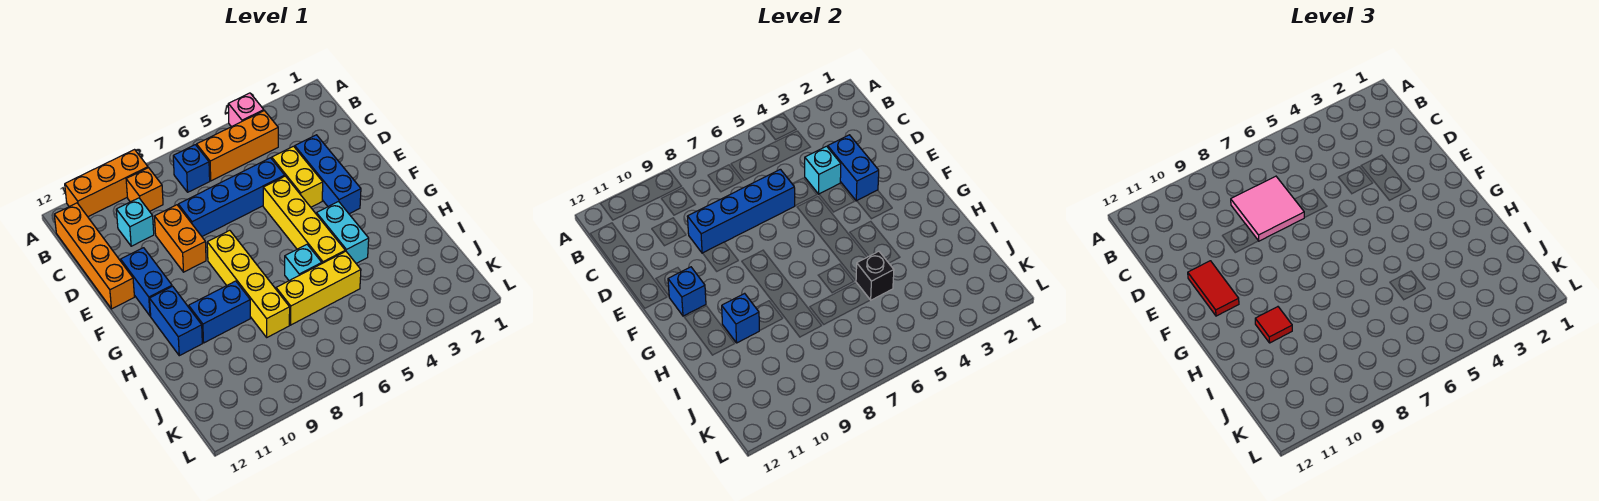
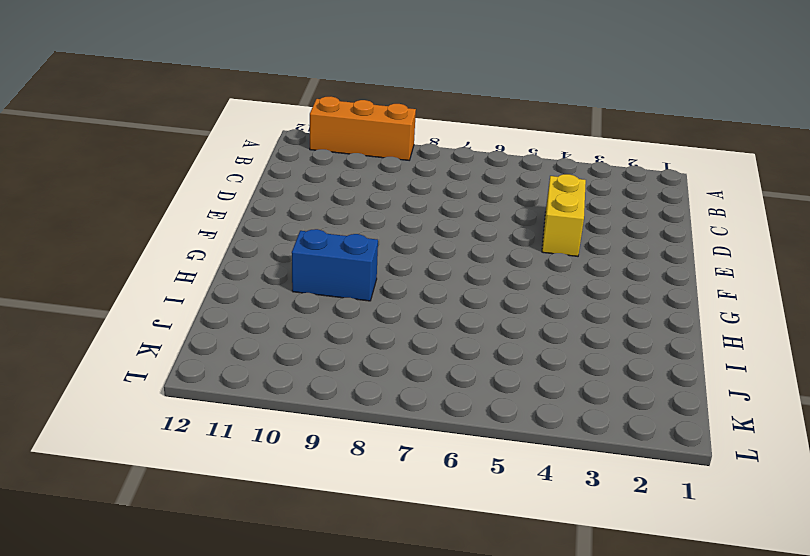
none -> pink brick A4 level 1
none -> orange brick B4:B6 level 1
none -> blue brick B7 level 1

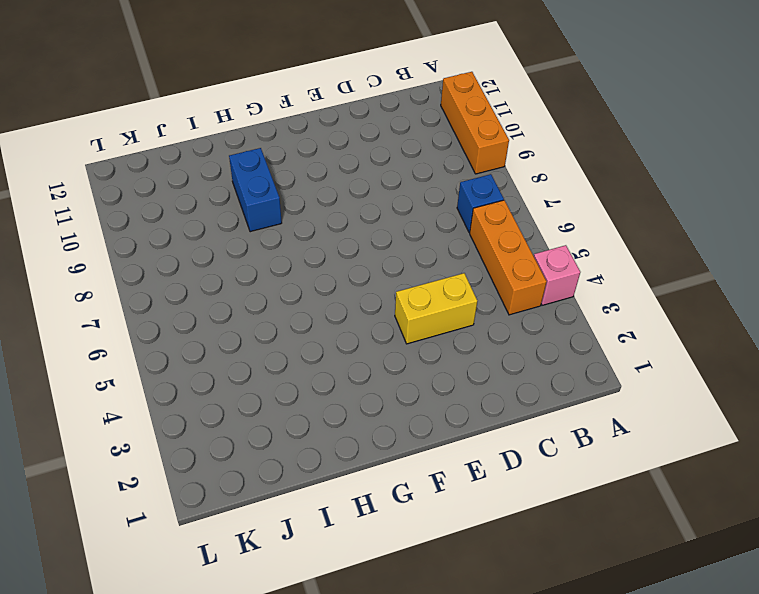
none -> orange brick B9 level 1
none -> orange brick B12:E12 level 1
none -> cyan brick C10 level 1

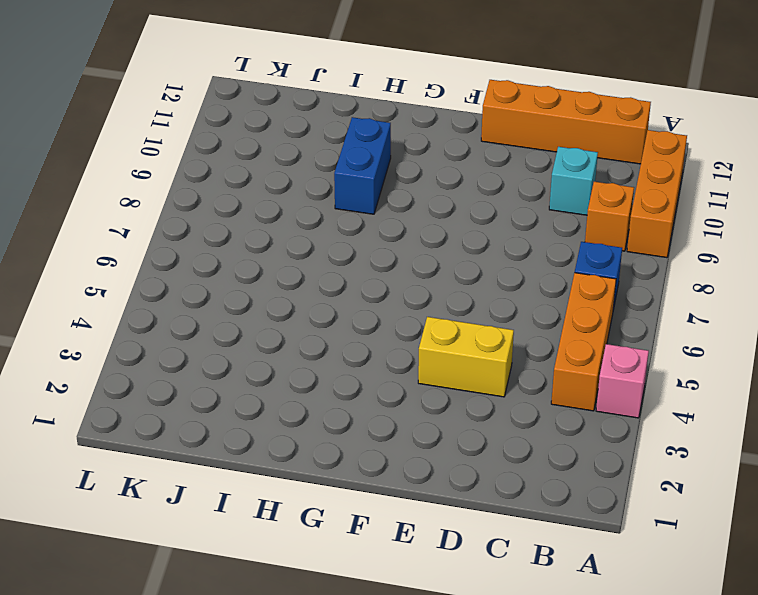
none -> blue brick D3:F3 level 1
none -> blue brick D5:D8 level 1
none -> orange brick D9:E9 level 1

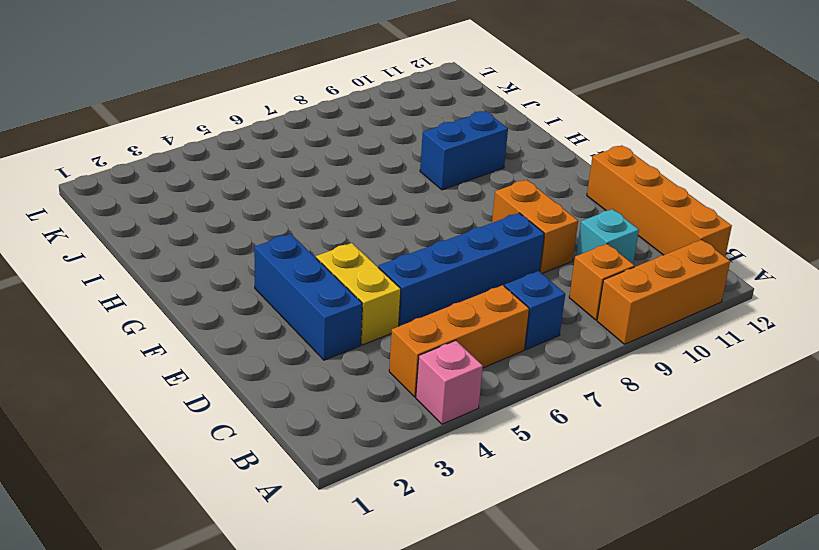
none -> yellow brick E5:H5 level 1
none -> blue brick E11:F11 level 1
none -> yellow brick F8:I8 level 1

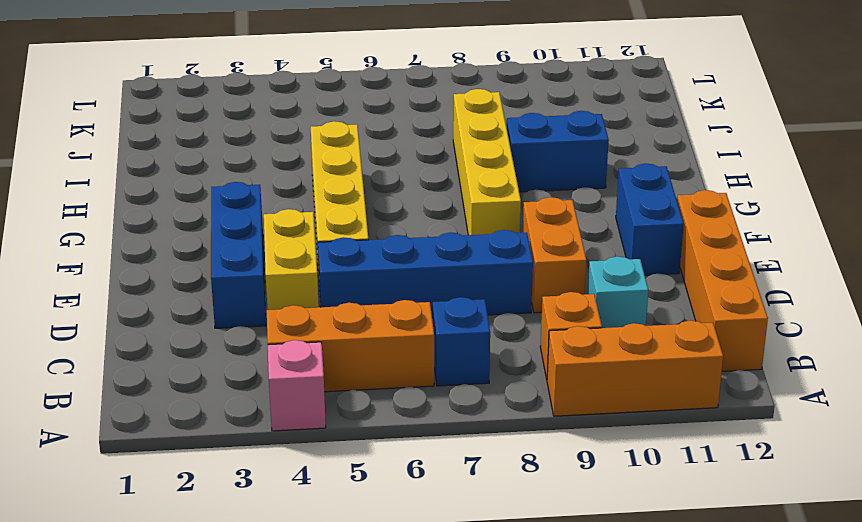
none -> cyan brick G4:H4 level 1
none -> blue brick G11:H11 level 1
none -> cyan brick H6 level 1

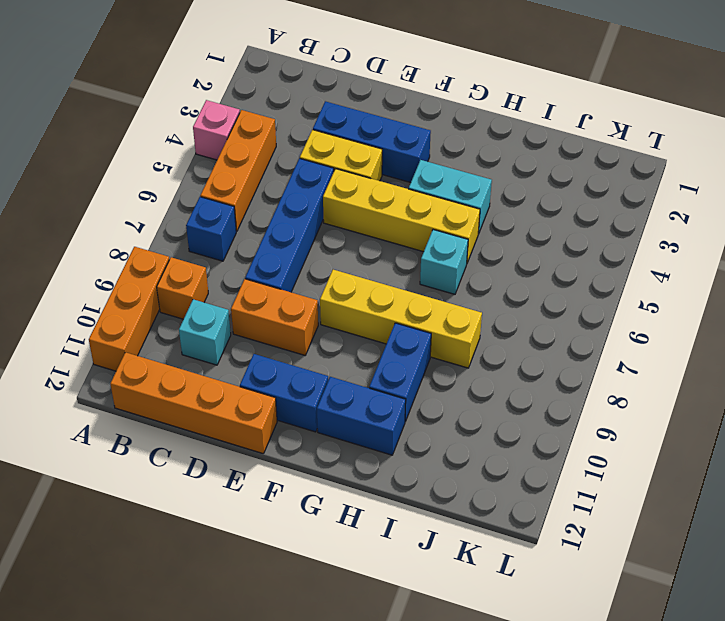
none -> yellow brick I5:I7 level 1
none -> blue brick D3:E3 level 2
none -> cyan brick D4 level 2

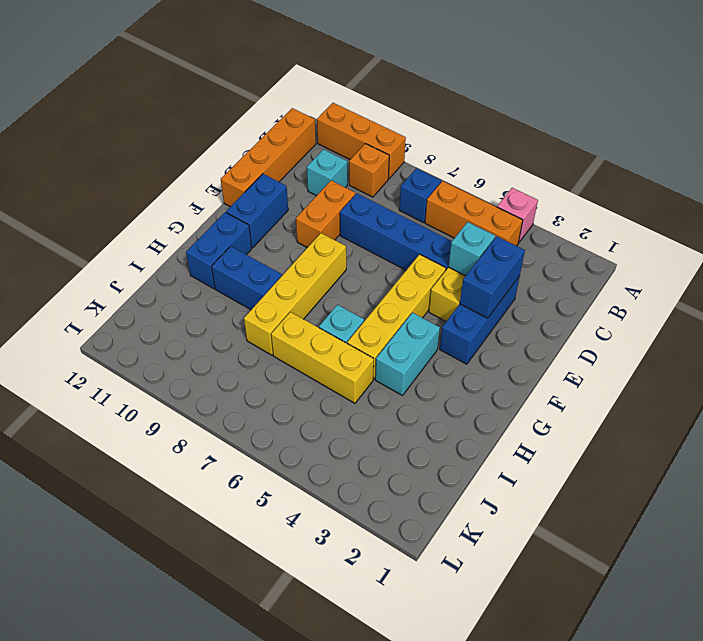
none -> blue brick D6:D9 level 2
none -> blue brick F11 level 2
none -> blue brick H10 level 2

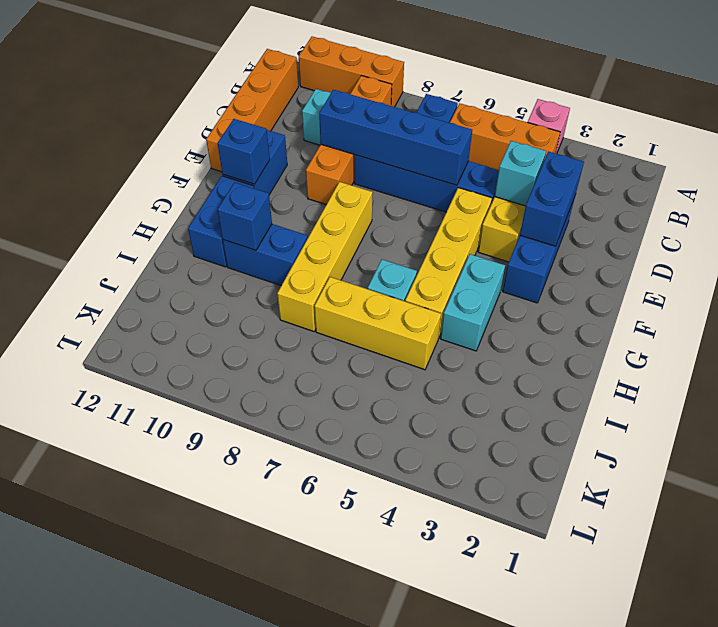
none -> black brick I5 level 2
none -> pink tile C7:D8 level 3
none -> red tile E11:F11 level 3

